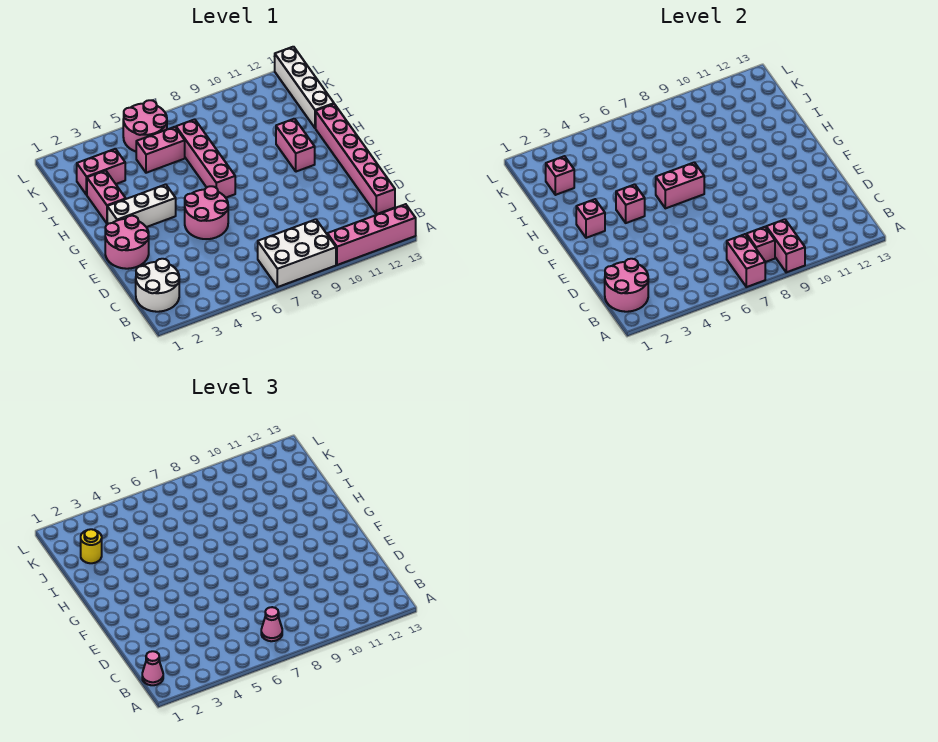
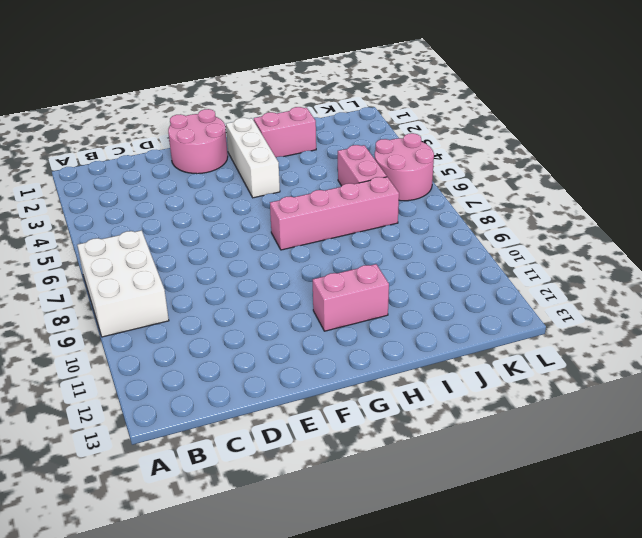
none -> pink brick A10:A13 level 1
none -> white round brick B1:C2 level 1
none -> pink brick C13:H13 level 1

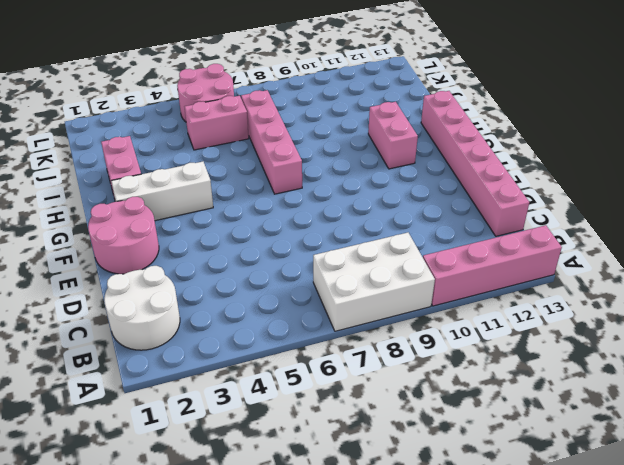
none -> pink round brick E5:F6 level 1
none -> white brick I13:L13 level 1
none -> pink brick J2:J3 level 1

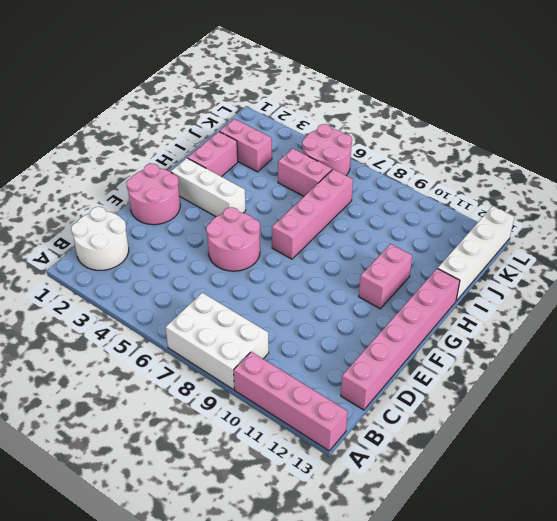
none -> pink brick A7:B7 level 2
none -> pink brick A9:B9 level 2
none -> pink round brick B1:C2 level 2

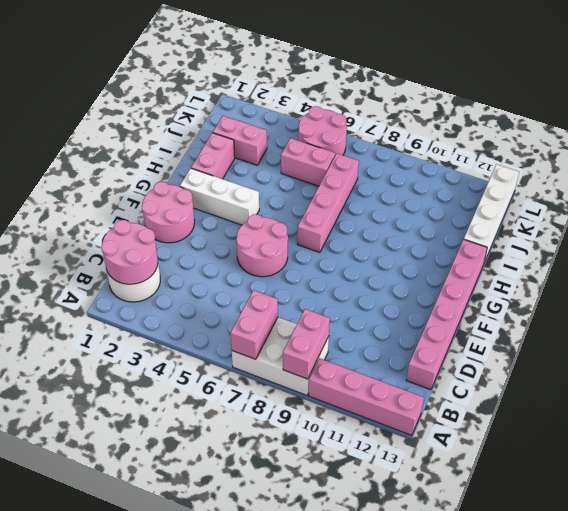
none -> pink brick G11:H11 level 1
none -> pink brick B8 level 2
none -> pink brick G2 level 2

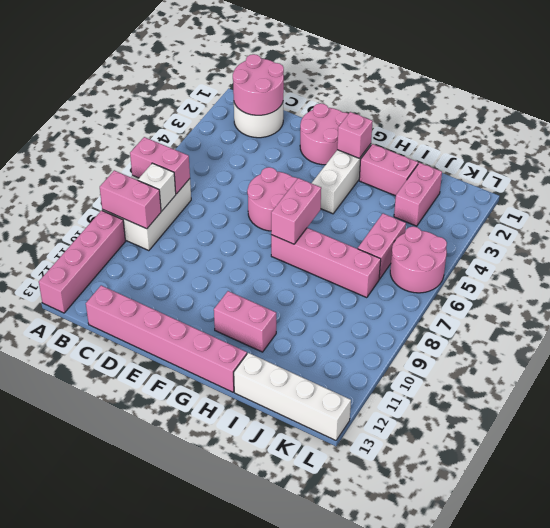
white brick B8 level 2 -> pink brick B8 level 2
none -> pink brick G4 level 2
none -> pink brick J2 level 2
none -> pink cone B1 level 3

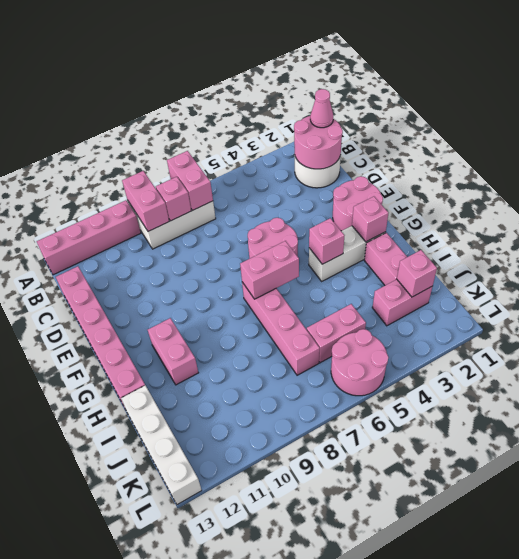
none -> pink cone B7 level 3
none -> yellow round brick J2 level 3

